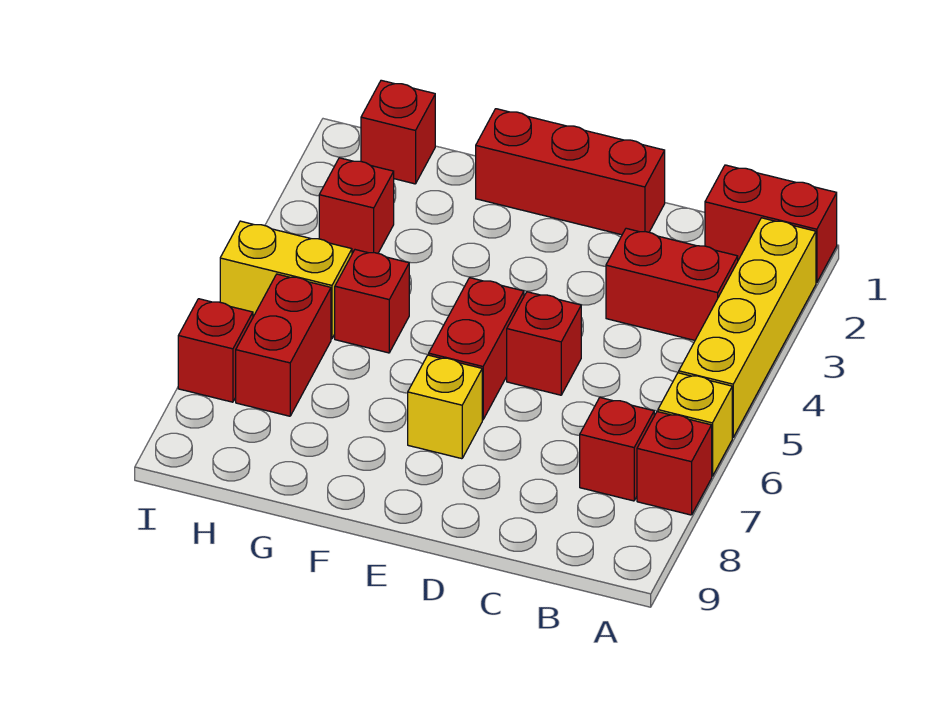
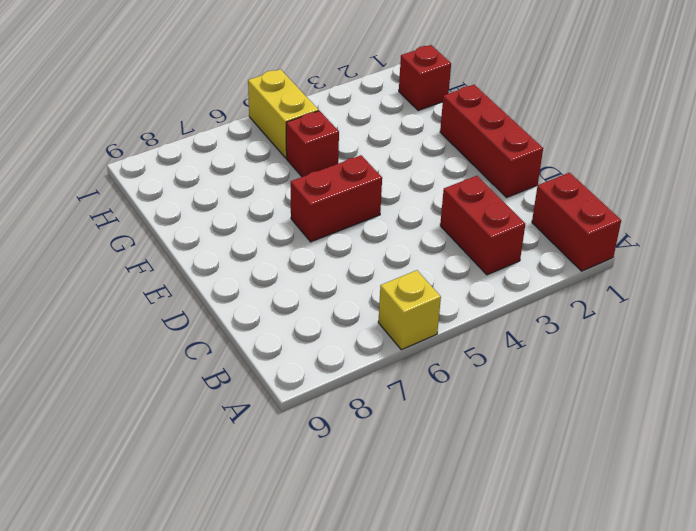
none -> yellow brick A2:A5 level 1
none -> red brick A7 level 1
none -> red brick B7 level 1

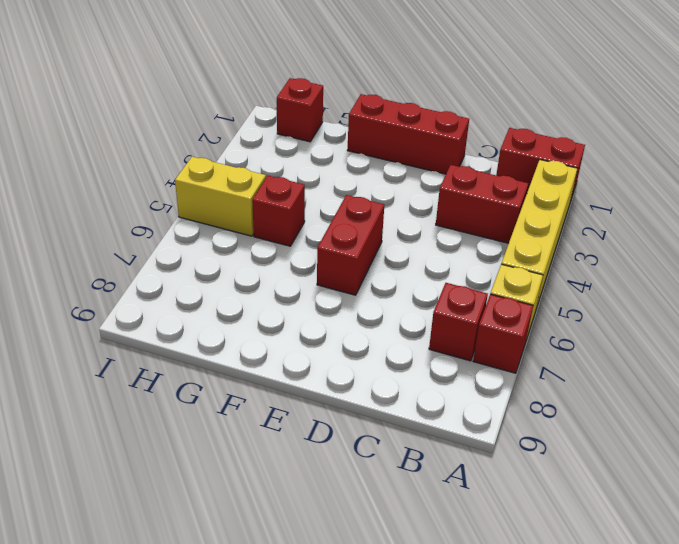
none -> red brick D5 level 1
none -> yellow brick E7 level 1
none -> red brick H3 level 1

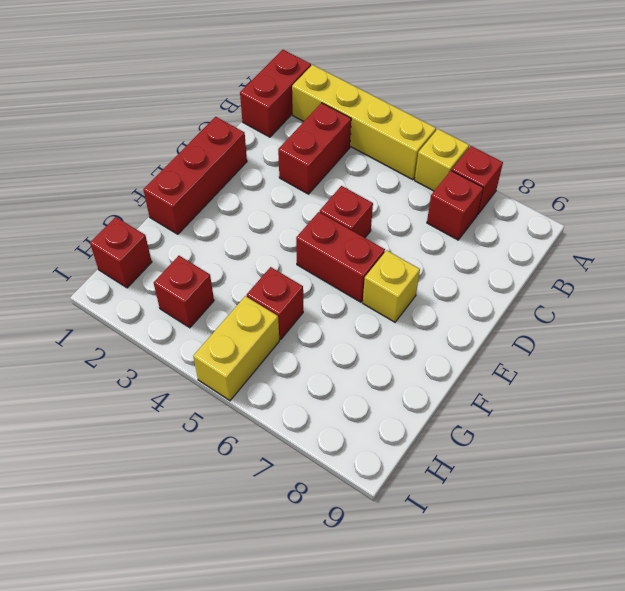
none -> red brick H6:H7 level 1
none -> red brick I7 level 1

